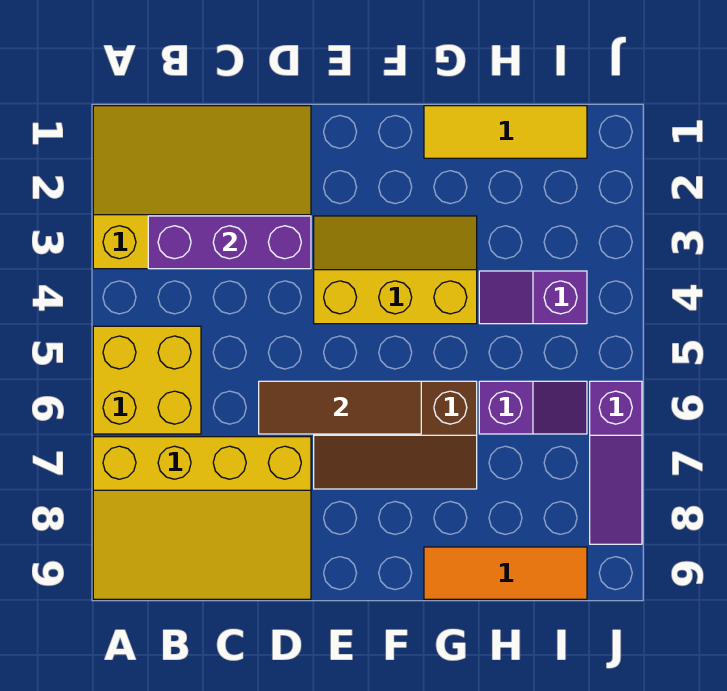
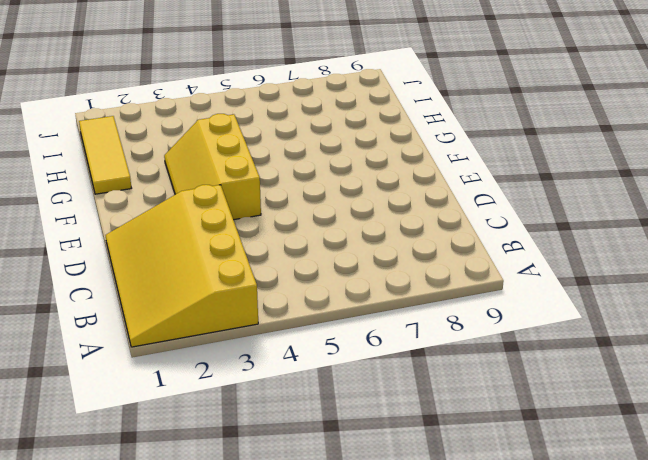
none -> yellow brick A5:B6 level 1
none -> yellow slope A7:D9 level 1 top 7
none -> brown slope E6:G7 level 1 top 6

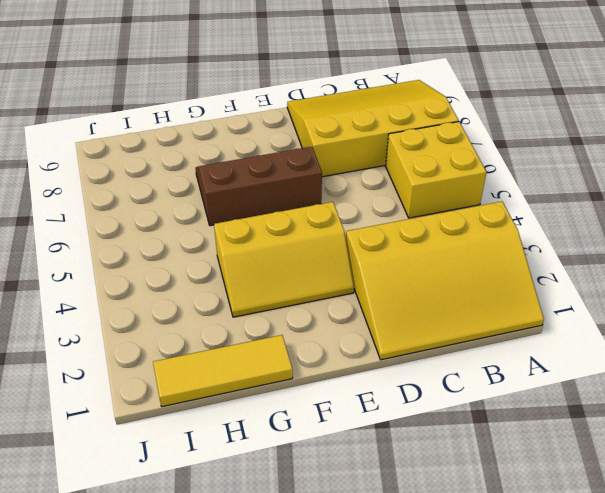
none -> orange tile G9:I9 level 1
none -> purple slope H4:I4 level 1 top I
none -> purple slope H6:I6 level 1 top H

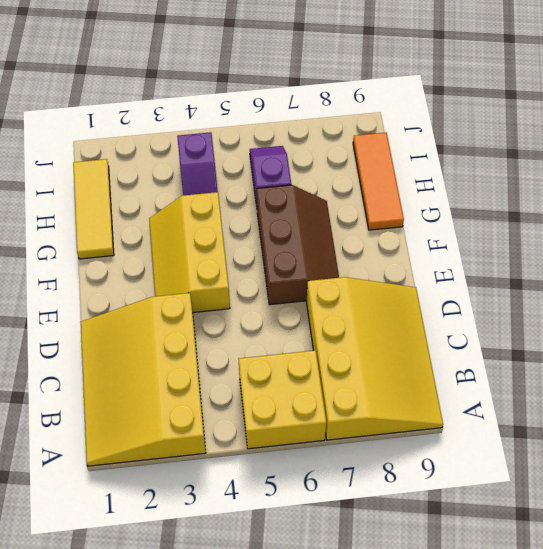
none -> purple slope J6:J8 level 1 top 6
none -> purple brick B3:D3 level 2
none -> brown tile D6:F6 level 2

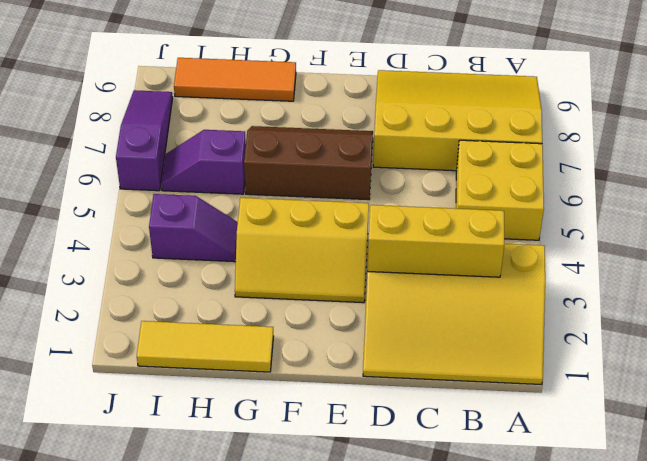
yellow brick B3:D3 level 2 -> purple brick B3:D3 level 2
none -> brown tile D6:F6 level 2

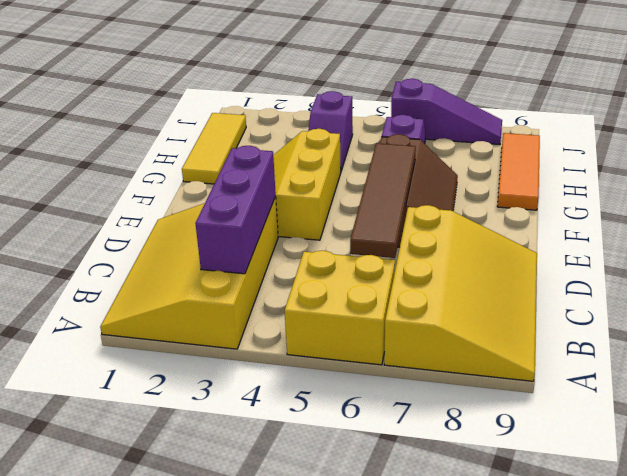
brown tile C6:F6 level 2 -> brown tile D6:F6 level 2

